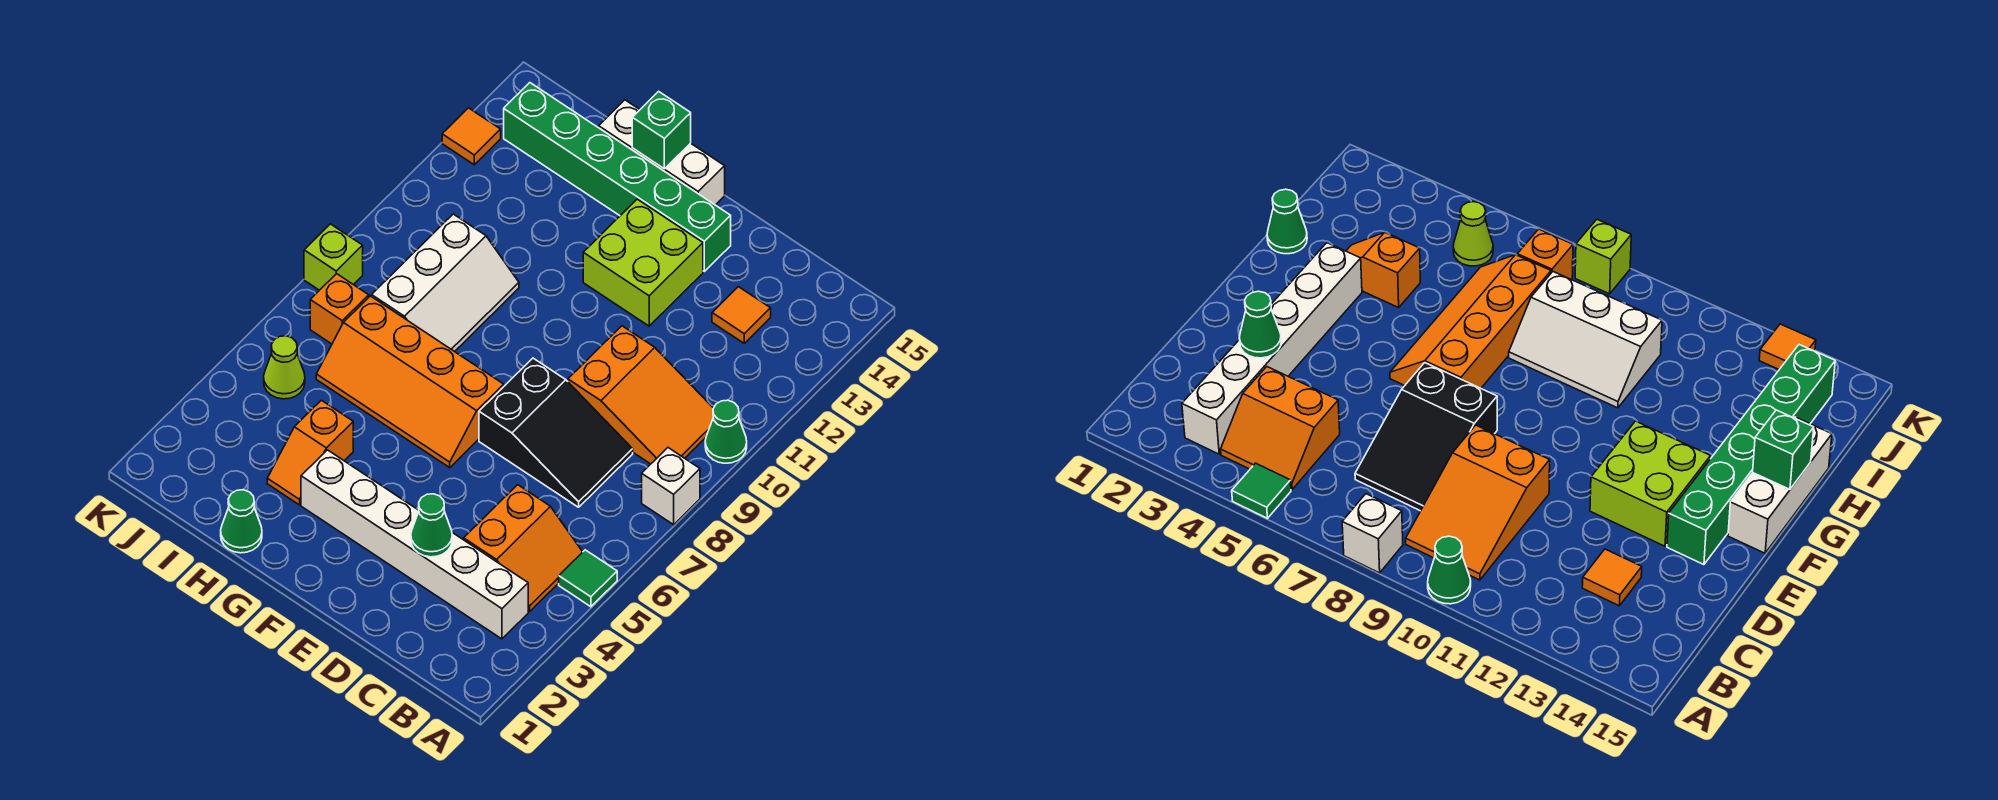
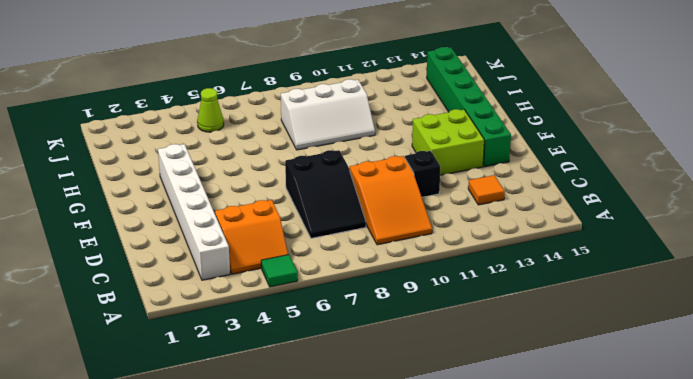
black brick D11 level 1 -> none
none -> white brick A8 level 1
none -> green cone A10 level 1
none -> orange slope F6:I7 level 1 top 7

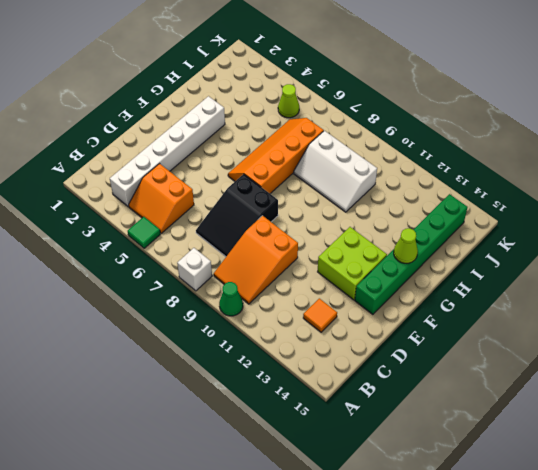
lime cone G14 level 2 -> none
none -> white brick F15:H15 level 1
none -> green cone H1 level 1
none -> orange slope H3:H4 level 1 top 4

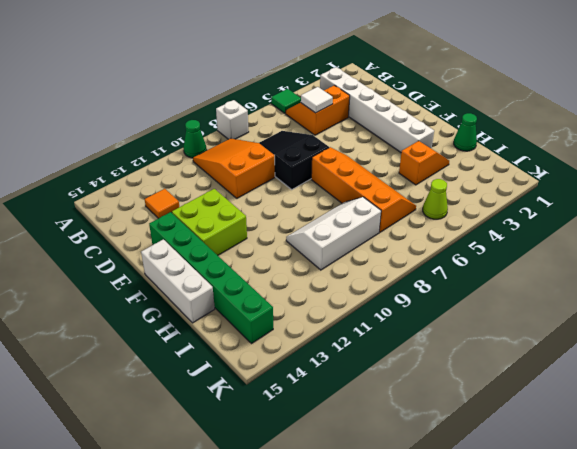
white tile C5 level 2 -> none
none -> orange brick J7 level 1
none -> lime brick K8 level 1
none -> orange tile K13 level 1

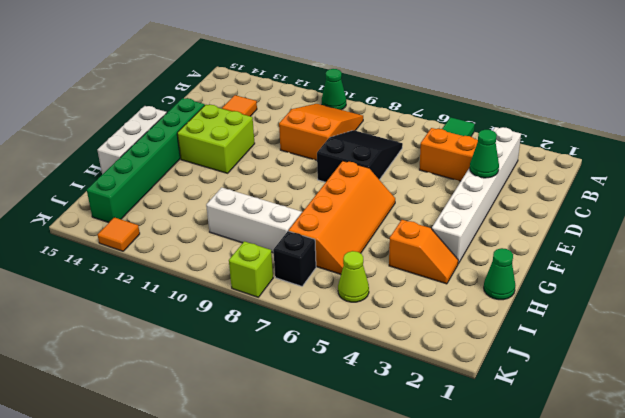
black brick J7 level 1 -> orange brick J7 level 1
none -> white brick A8 level 1
none -> green brick G15 level 2

